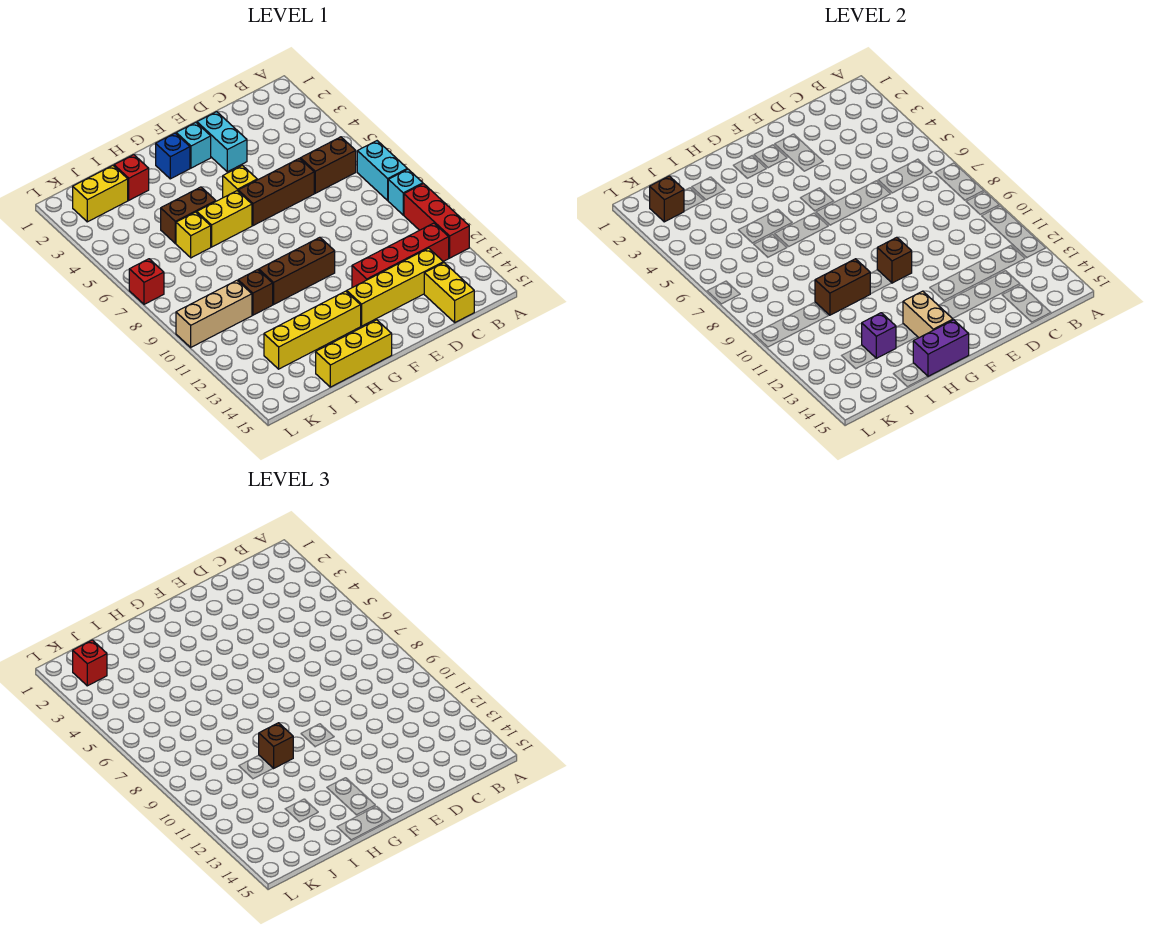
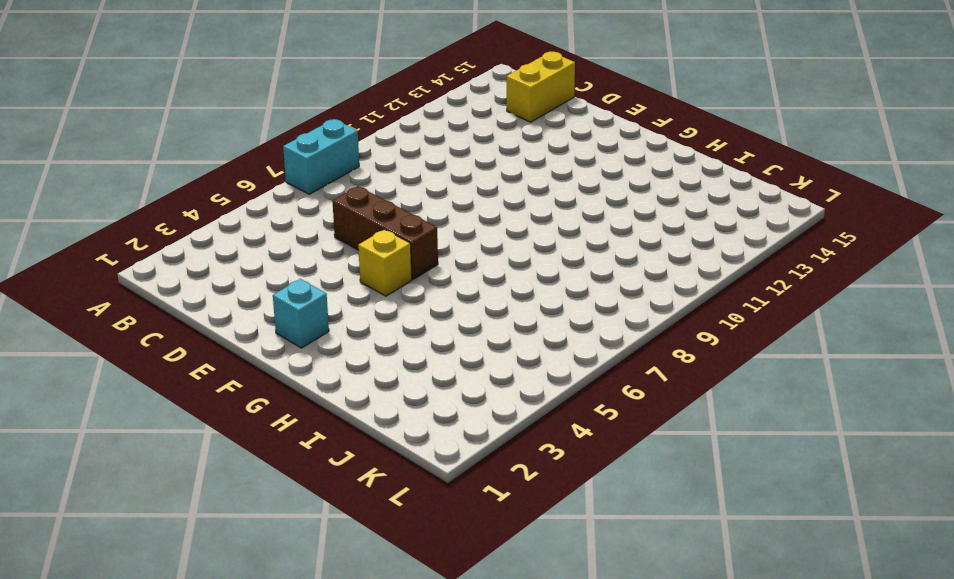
none -> cyan brick A9 level 1
none -> red brick A10:A12 level 1
none -> brown brick B6:C6 level 1
none -> red brick B12:E12 level 1

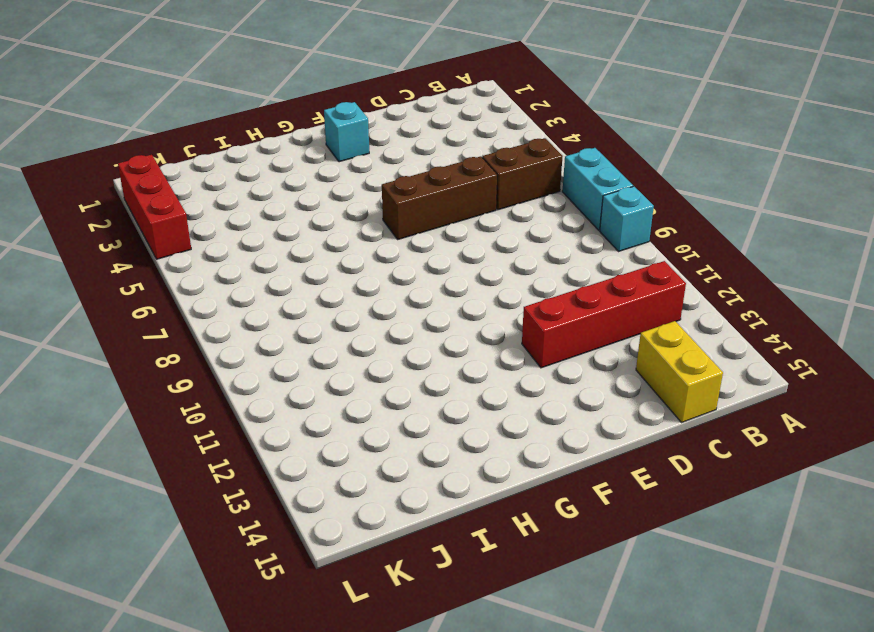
red brick L2:L4 level 1 -> red brick A10:A12 level 1
none -> yellow brick C13:F13 level 1
none -> cyan brick E2:E3 level 1
none -> yellow brick F5 level 1
none -> brown brick F10:H10 level 1

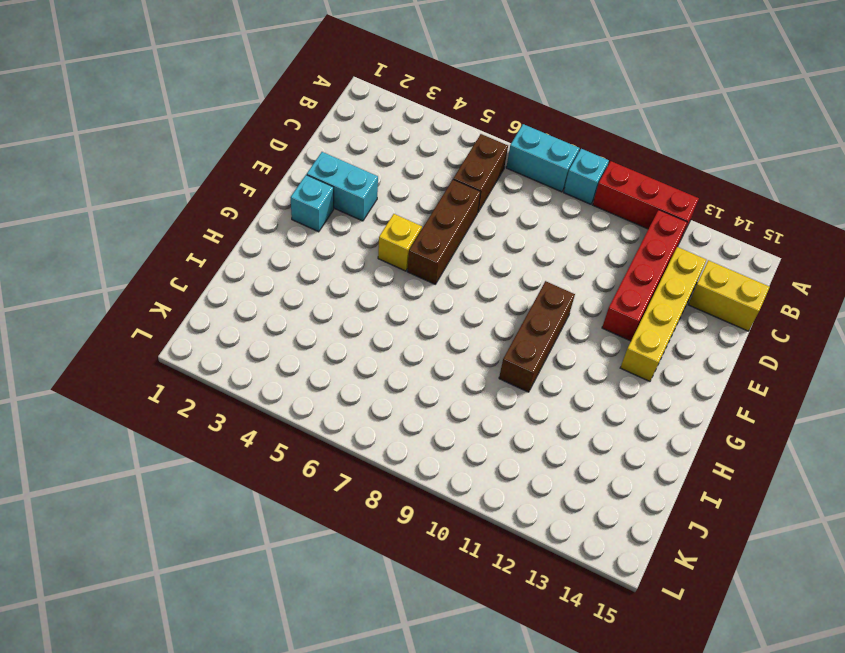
none -> blue brick G2 level 1
none -> yellow brick G6:H6 level 1
none -> yellow brick G13:J13 level 1
none -> yellow brick G15:I15 level 1

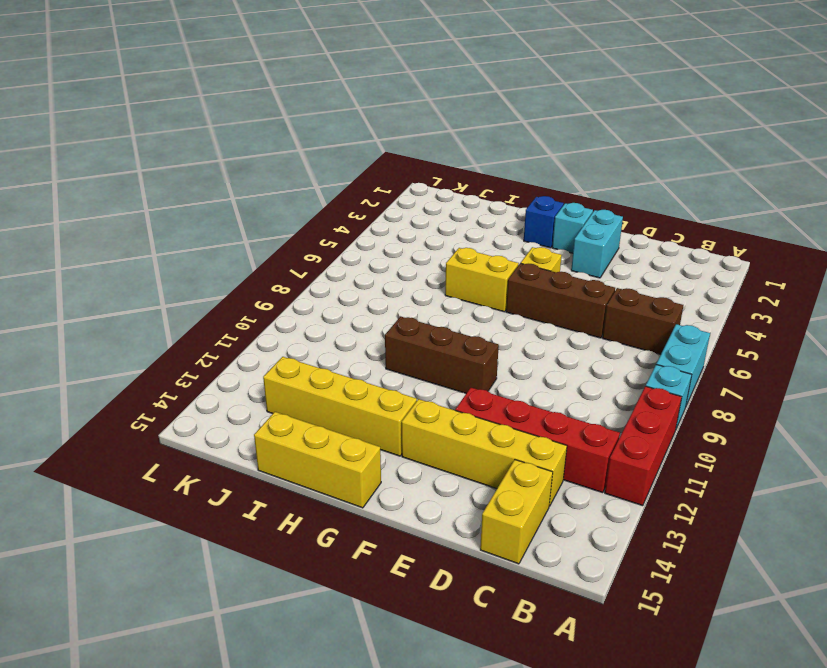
none -> brown brick H5:I5 level 1
none -> red brick I2 level 1
none -> yellow brick I6 level 1
none -> brown brick I10 level 1

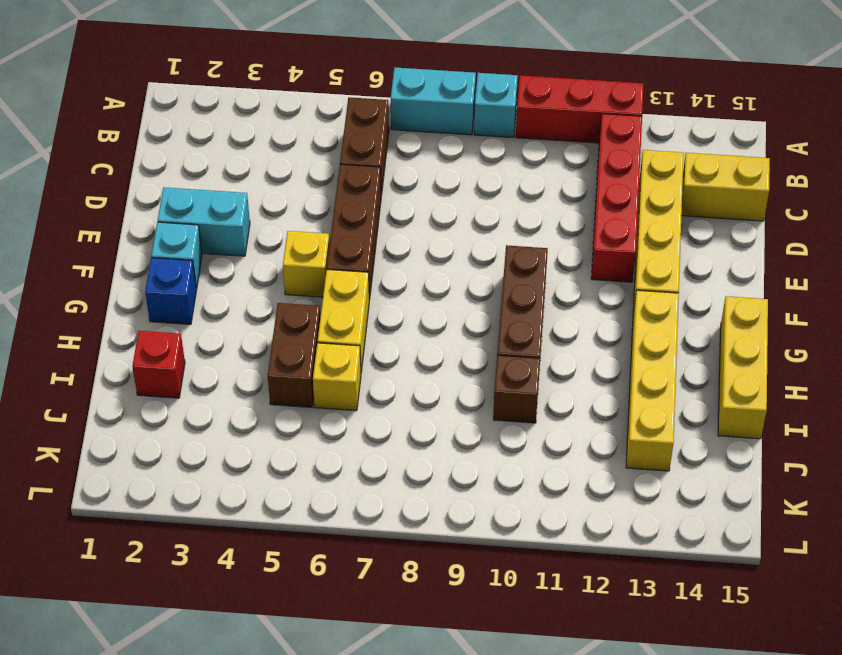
none -> yellow brick J2:K2 level 1
none -> tan brick J10:L10 level 1
none -> red brick L7 level 1
none -> brown brick F10 level 2

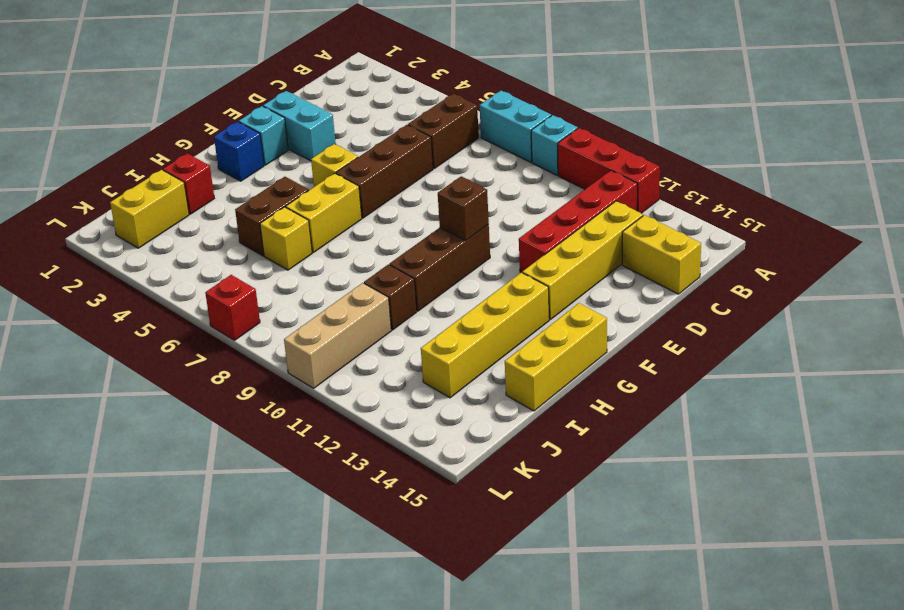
none -> tan brick G13:G14 level 2
none -> purple brick G15:H15 level 2
none -> brown brick H10:I10 level 2
none -> purple brick I13 level 2

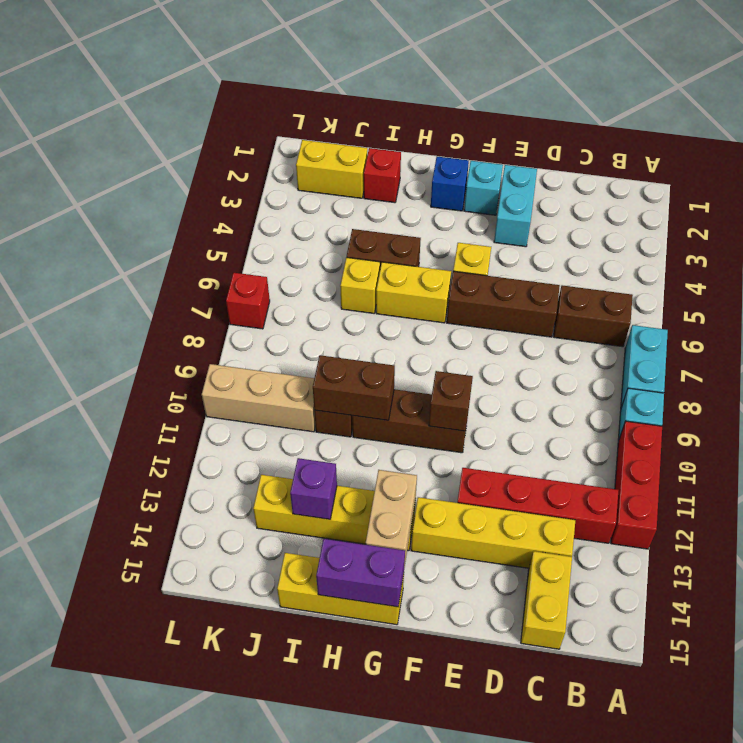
none -> brown brick K2 level 2
none -> brown brick H10 level 3
none -> red brick K2 level 3

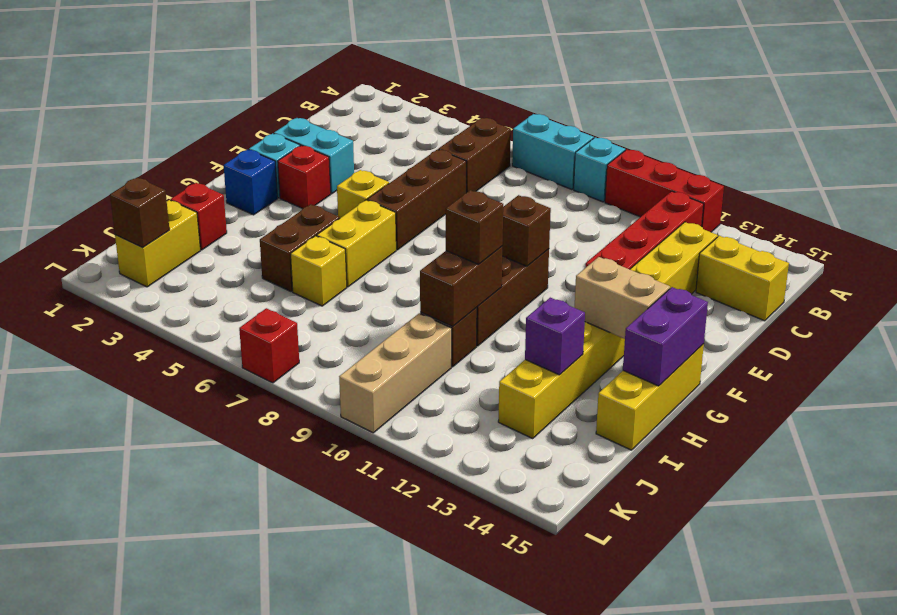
red brick F3 level 1 -> red brick K2 level 3

